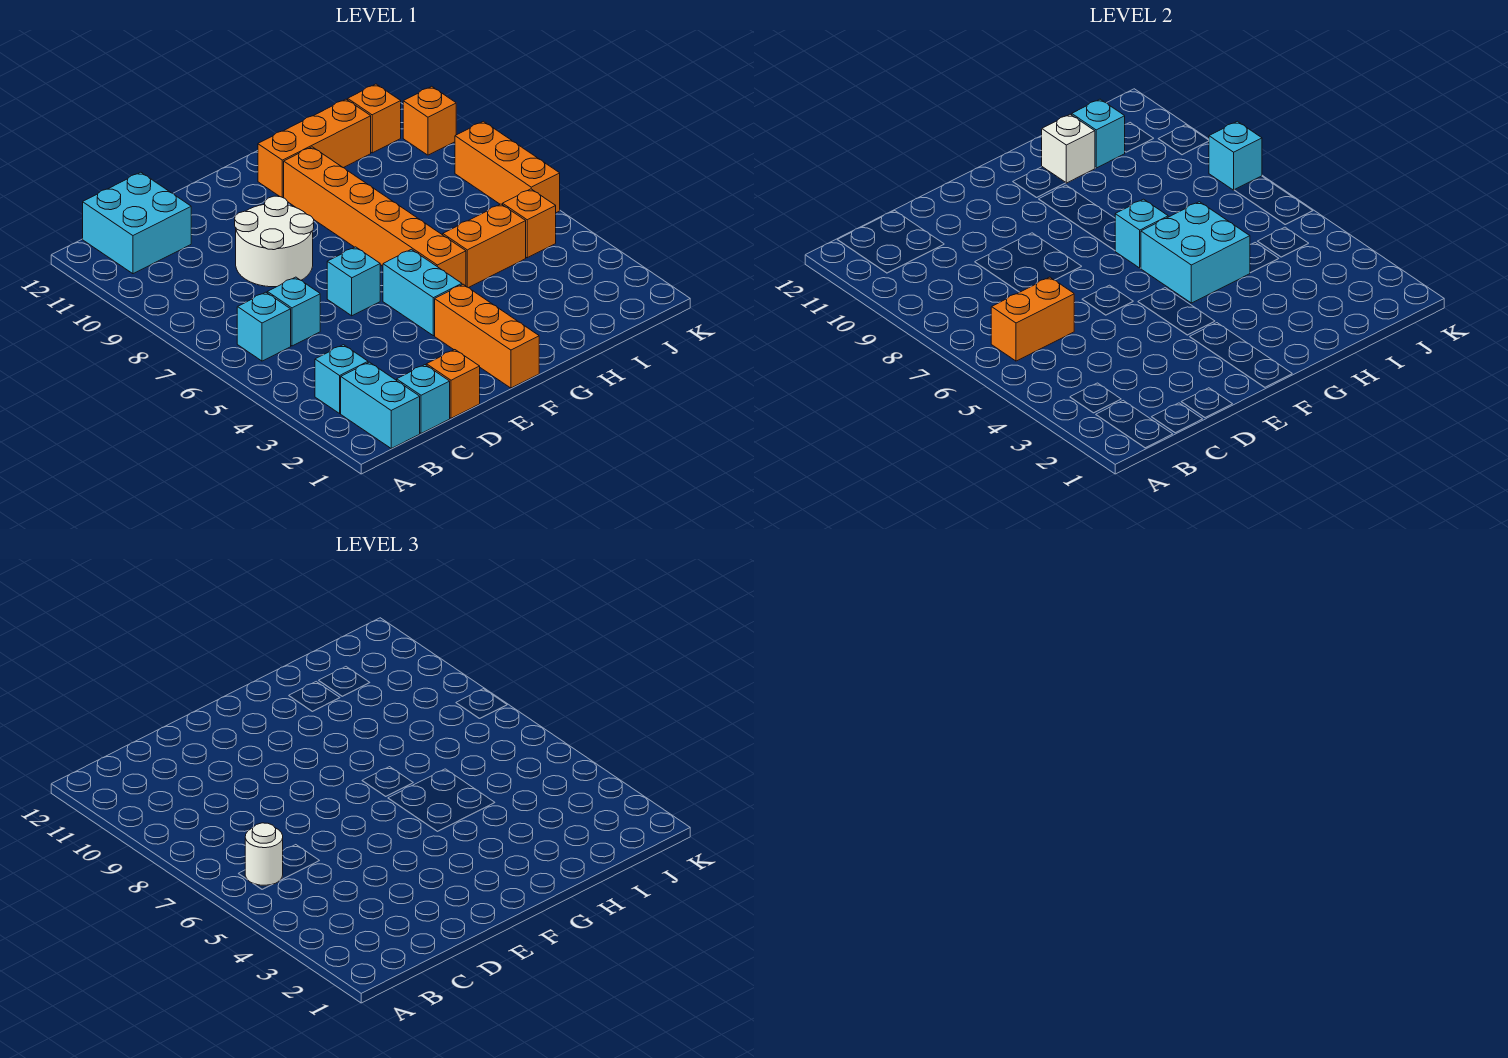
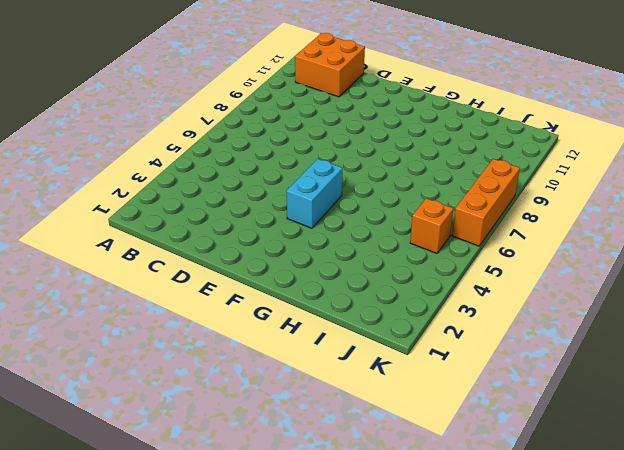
orange brick B11:C12 level 1 -> cyan brick B11:C12 level 1
none -> cyan brick B1:B2 level 1
none -> cyan brick B3 level 1
none -> cyan brick B6 level 1

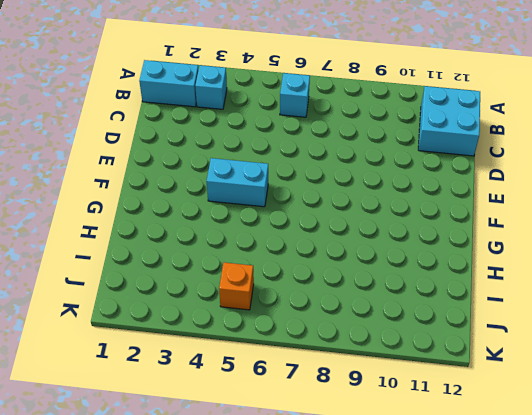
none -> cyan brick C1 level 1
none -> cyan brick C6 level 1
none -> orange brick D1 level 1

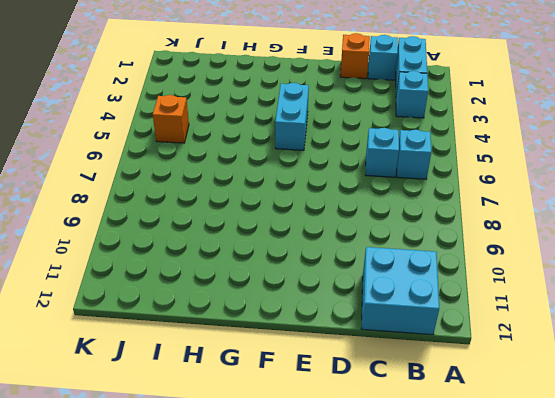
none -> white round brick D8:E9 level 1
none -> cyan brick E6 level 1
none -> orange brick F1:F3 level 1

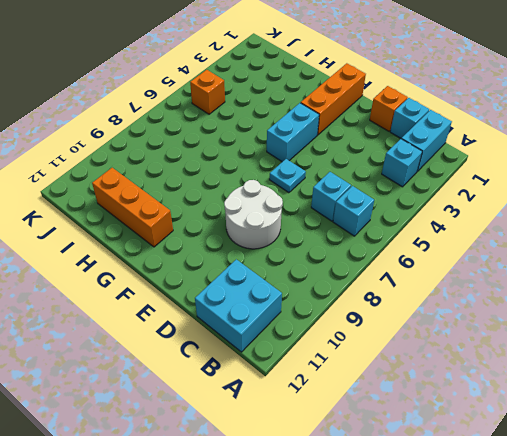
cyan plate E6 level 1 -> cyan brick E6 level 1
none -> orange brick G5:G10 level 1
none -> orange brick H5:I5 level 1
none -> orange brick J11 level 1

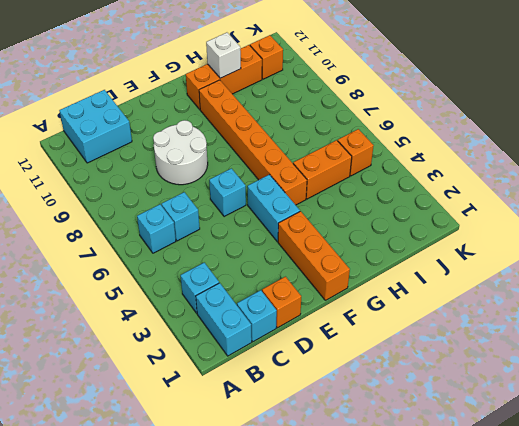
none -> orange brick K6:K8 level 1
none -> orange brick K10 level 1
none -> orange brick B6:C6 level 2

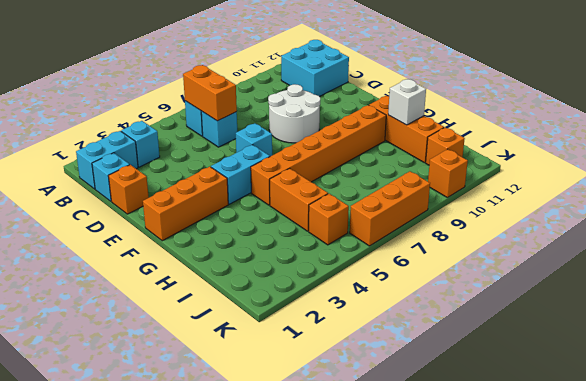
none -> cyan brick G5:H6 level 2
none -> cyan brick G7 level 2
none -> cyan brick I11 level 2

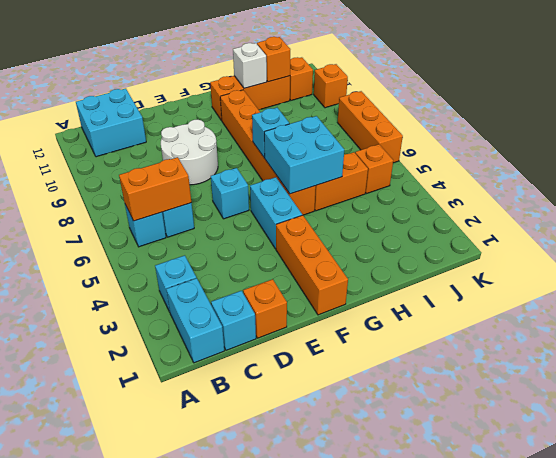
orange brick I11 level 2 -> cyan brick I11 level 2
none -> cyan brick K8 level 2
none -> white round brick B6 level 3

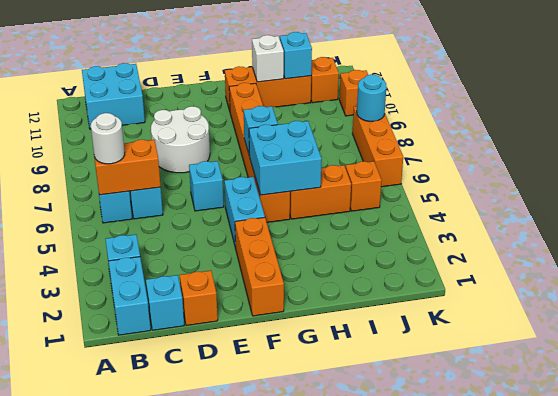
cyan round brick K8 level 2 -> cyan brick K8 level 2

